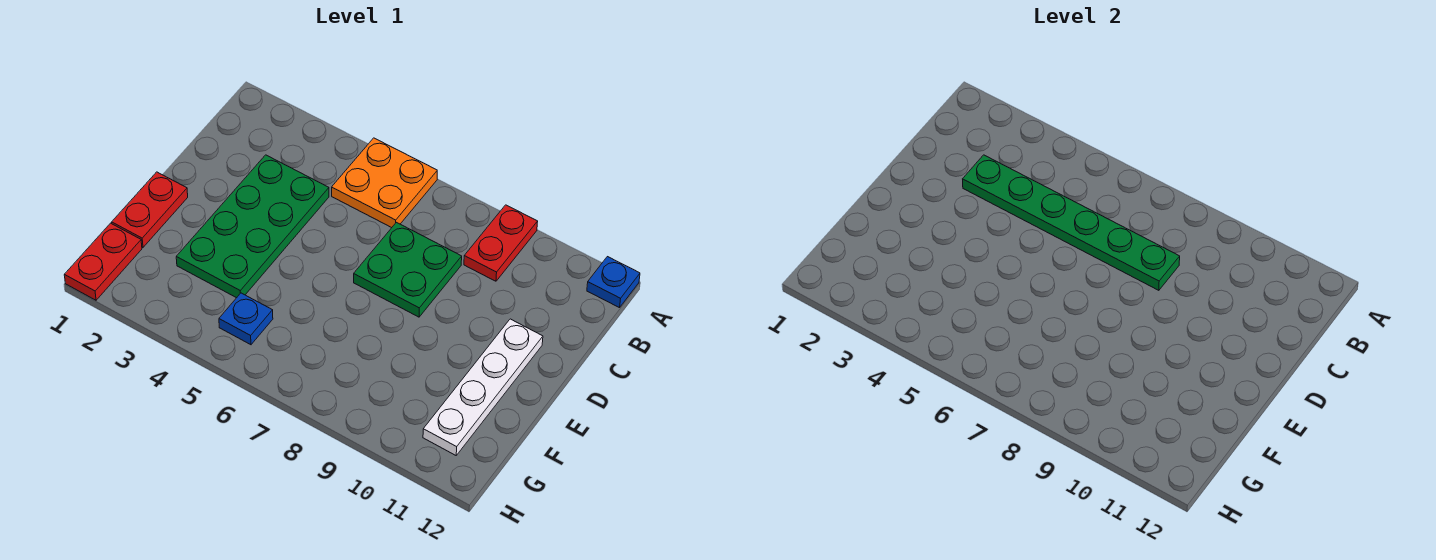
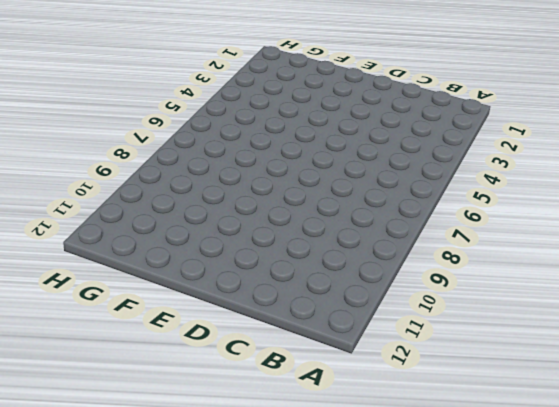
none -> orange plate A5:B6 level 1
none -> red plate A9:B9 level 1

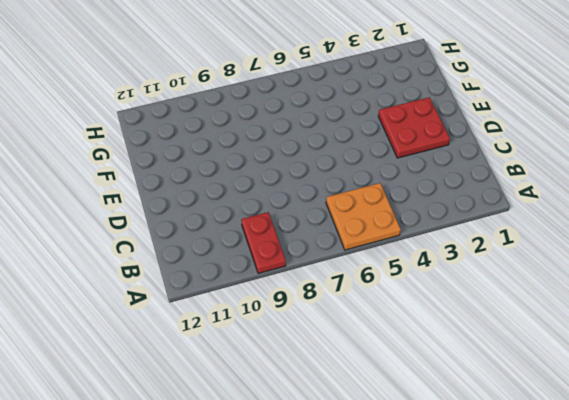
red plate D2:E3 level 1 -> green plate C3:F4 level 1
none -> blue plate A12 level 1
none -> green plate C7:D8 level 1

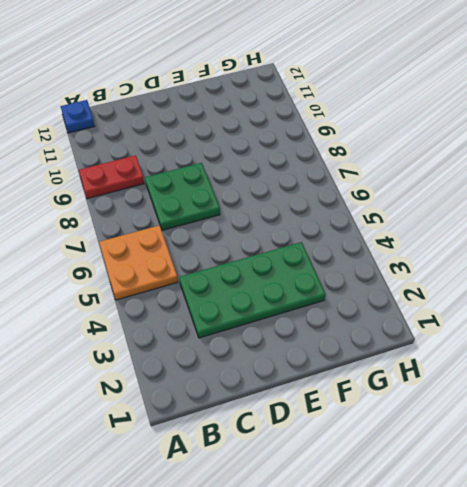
none -> white plate D11:G11 level 1
none -> red plate E1:F1 level 1

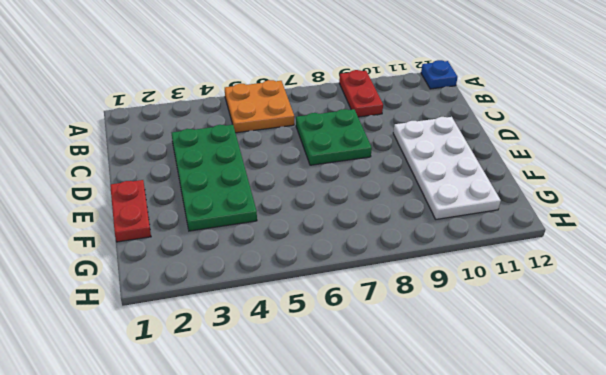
white plate D10:G11 level 1 -> white plate D11:G11 level 1
none -> red plate G1:H1 level 1
none -> blue plate G5 level 1

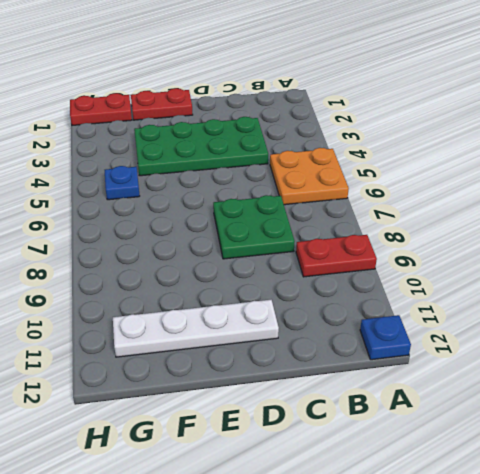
none -> green plate C3:C8 level 2

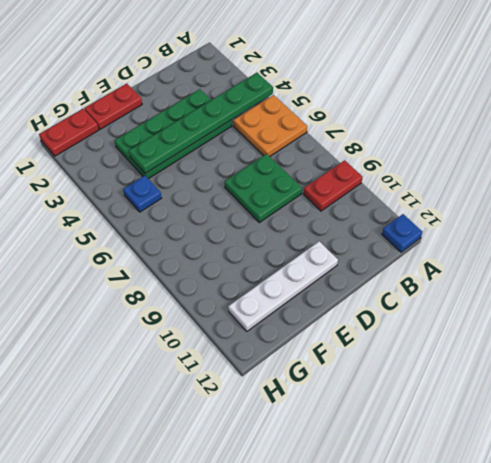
green plate A4:F4 level 2 -> green plate C3:C8 level 2

